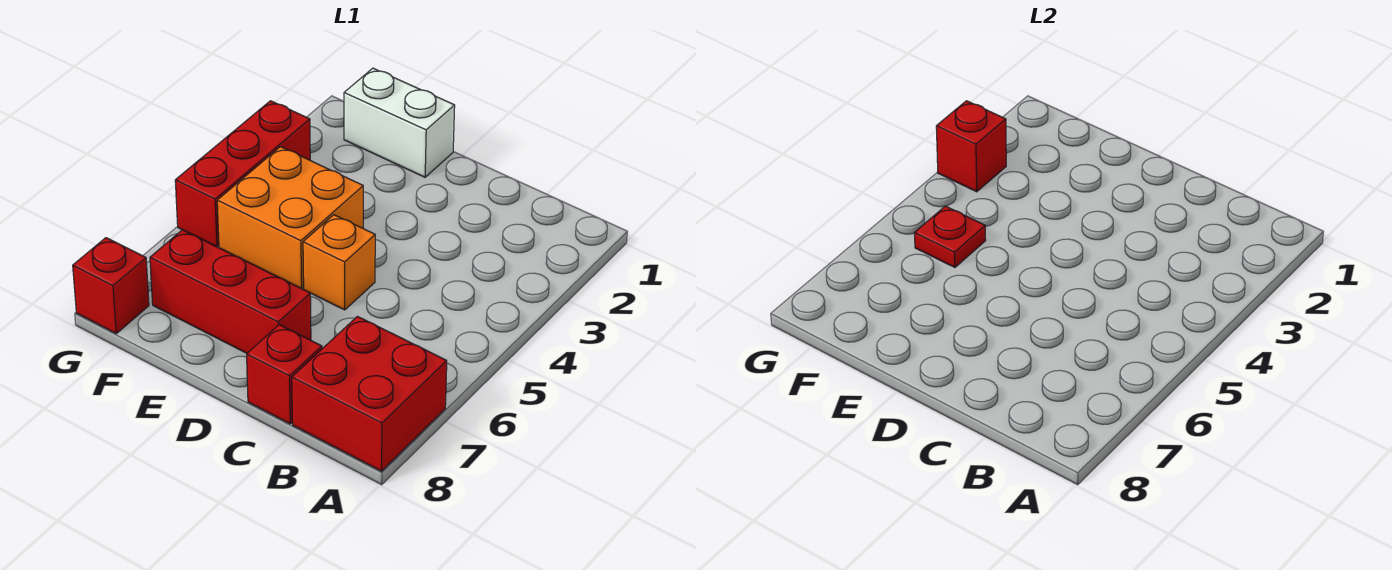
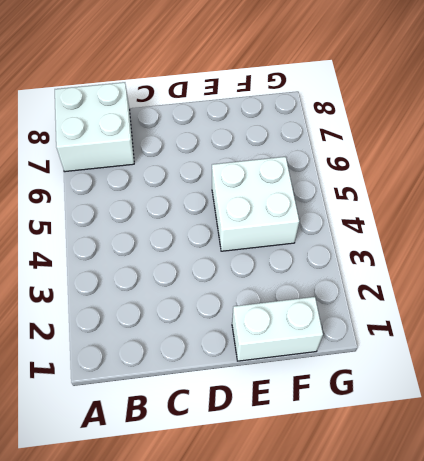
white brick A7:B8 level 1 -> red brick A7:B8 level 1
white brick E4:F5 level 1 -> orange brick E4:F5 level 1
none -> red brick C8 level 1
none -> orange brick D5 level 1

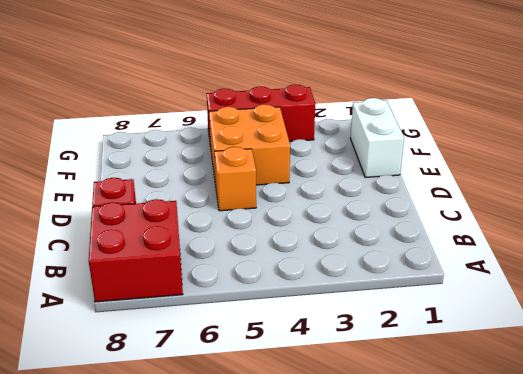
none -> red brick D7:F7 level 1
none -> red brick G8 level 1

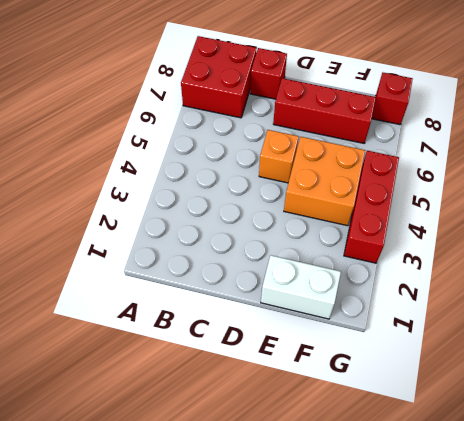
none -> red plate F5 level 2
none -> red brick G3 level 2

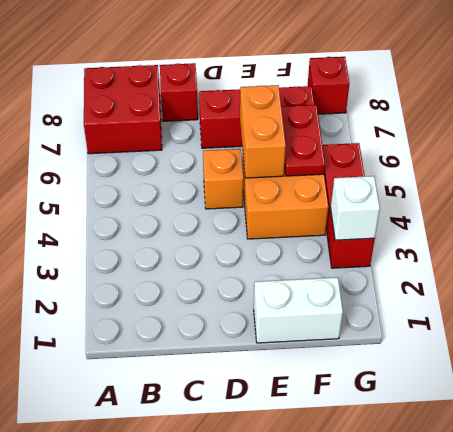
orange brick E5:E6 level 2 -> none
red plate F5:F6 level 2 -> red plate F5 level 2
white brick G3 level 2 -> red brick G3 level 2

